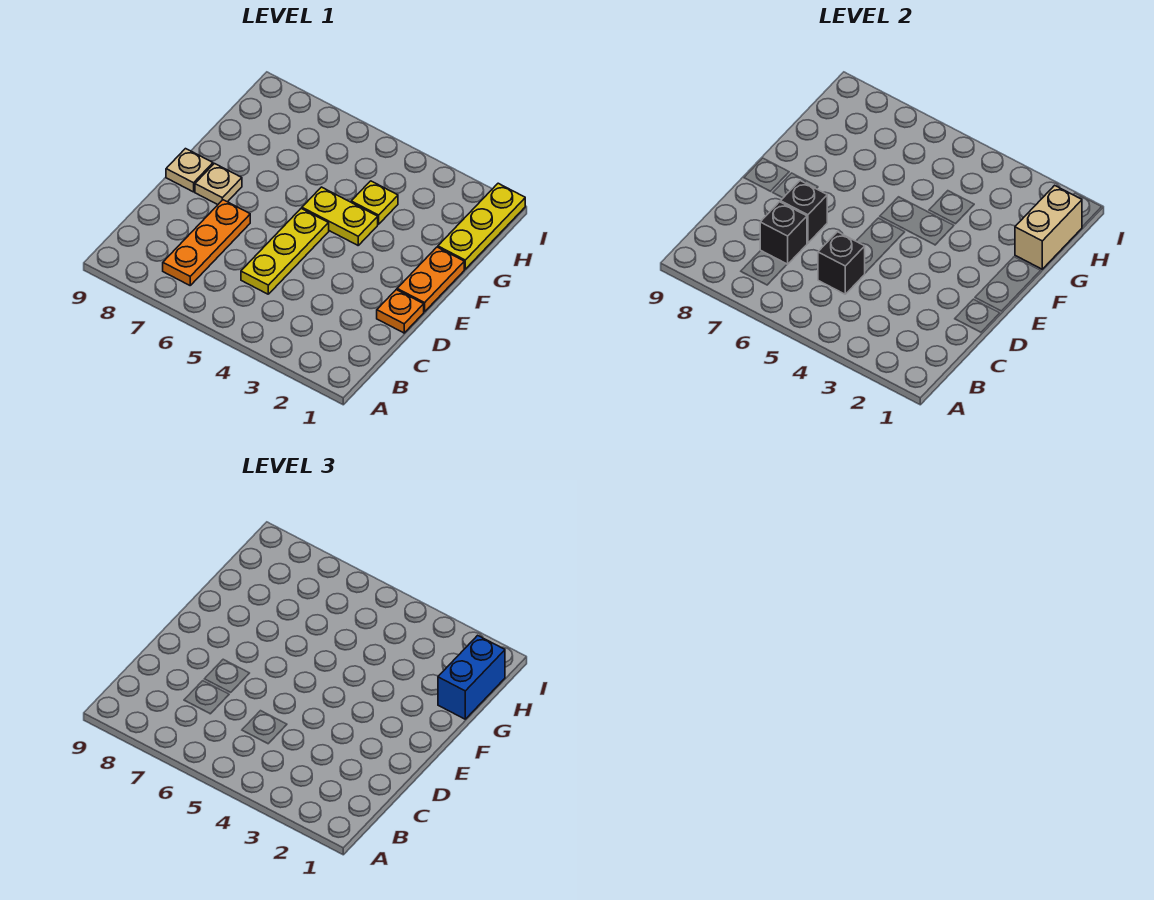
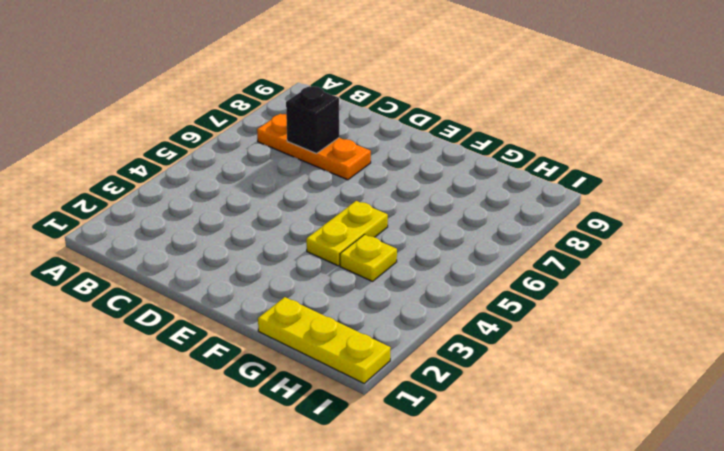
none -> yellow plate C5:E5 level 1
none -> orange plate D1 level 1
none -> orange plate E1:F1 level 1

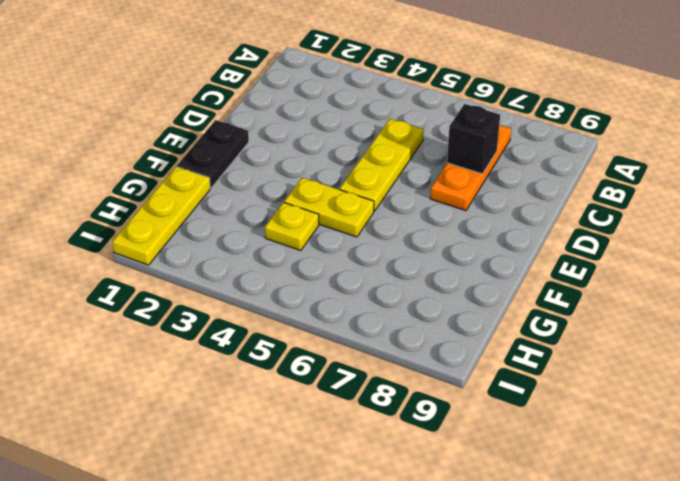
black plate E1:F1 level 1 -> orange plate E1:F1 level 1
none -> orange plate D1 level 1
none -> tan plate E8 level 1
none -> tan plate E9 level 1

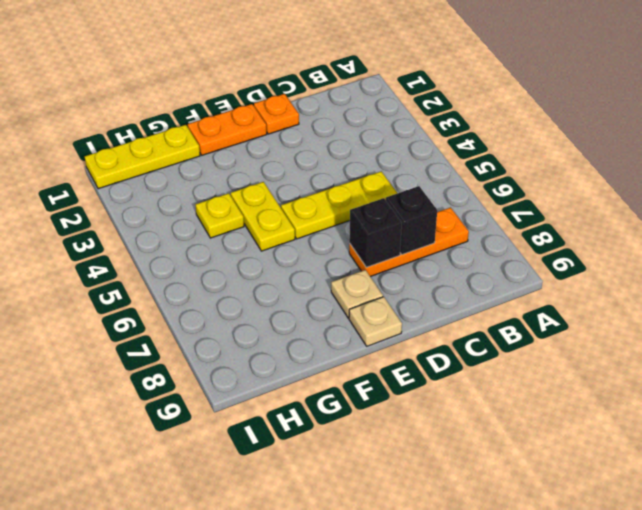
none -> black brick C5 level 2
none -> tan brick G1:H1 level 2
none -> blue brick G1:H1 level 3

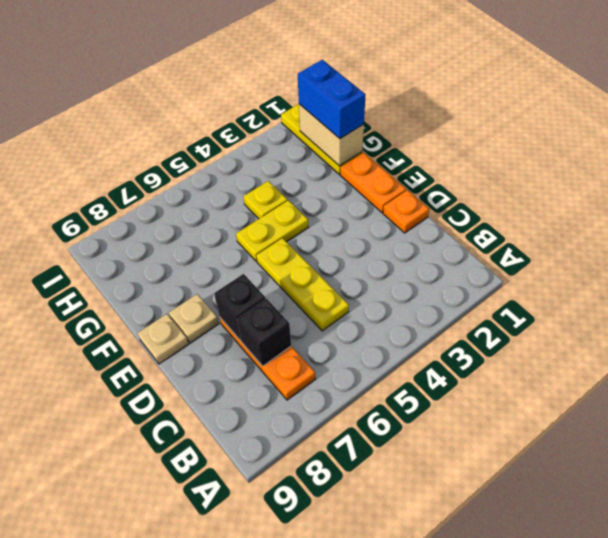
none -> black brick C5 level 2

